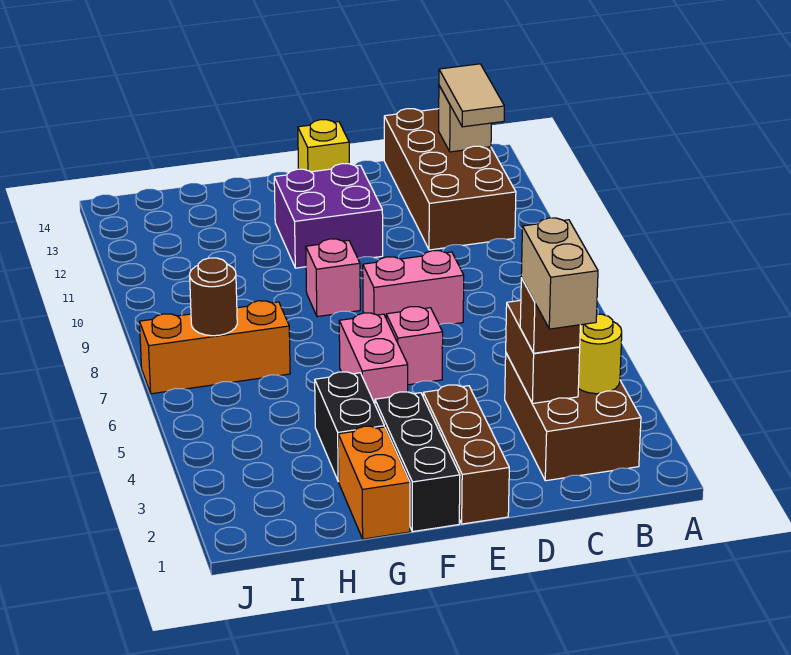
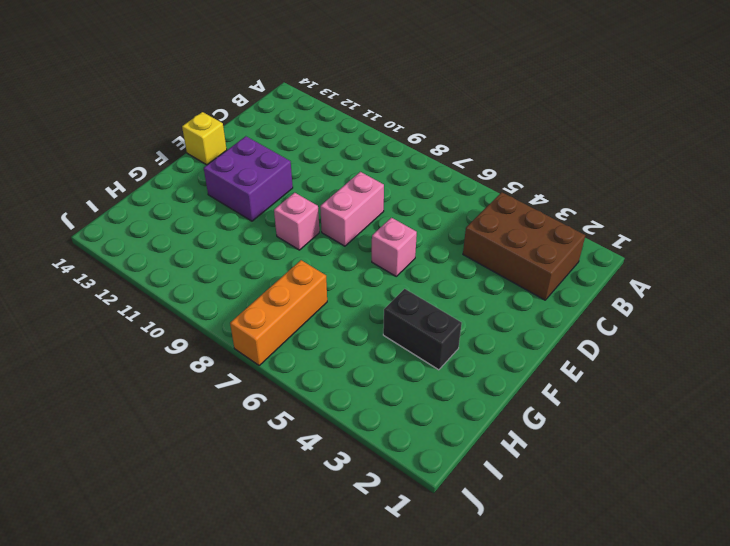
none -> brown brick B11:C14 level 1
none -> brown brick E1:E3 level 1
none -> black brick F1:F3 level 1

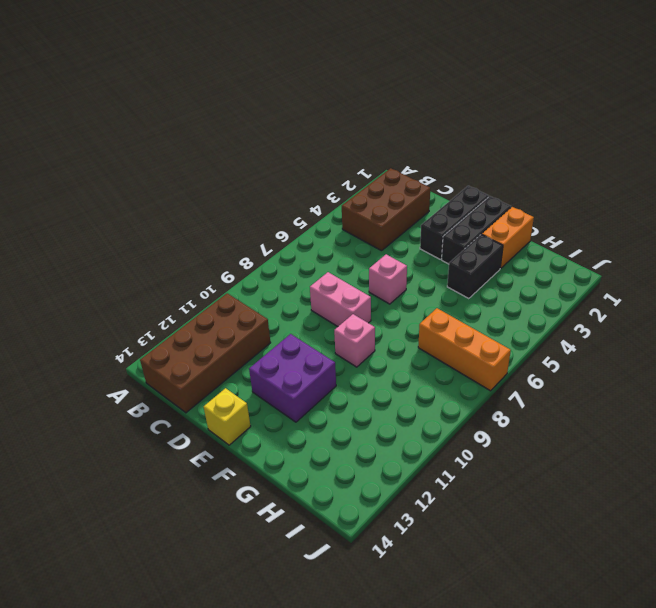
black brick E1:E3 level 1 -> brown brick E1:E3 level 1
none -> pink brick F5:F6 level 1
none -> yellow round brick B3 level 2
none -> tan brick B13 level 2

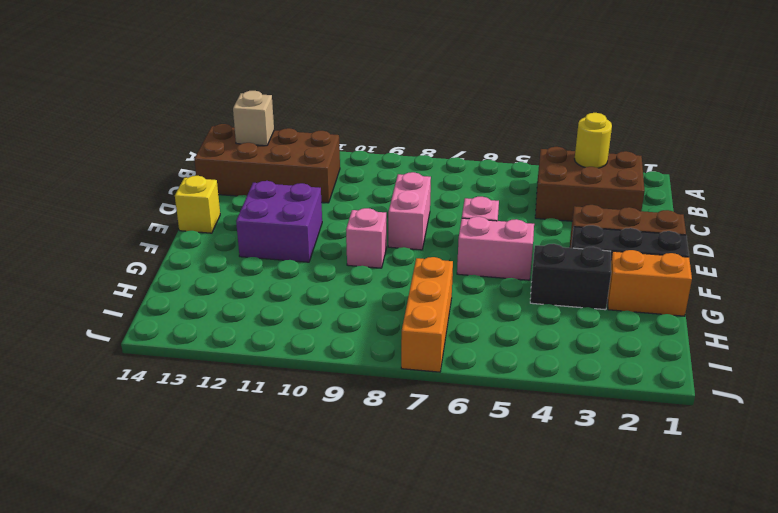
none -> brown brick C3:C4 level 2
none -> brown round brick I7 level 2
none -> tan tile B12:B13 level 3

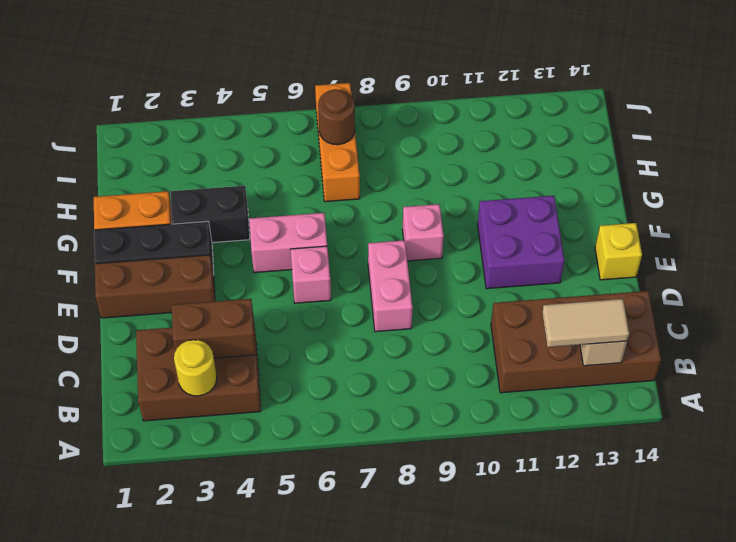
none -> brown brick C3 level 3
none -> tan brick C2:C3 level 4

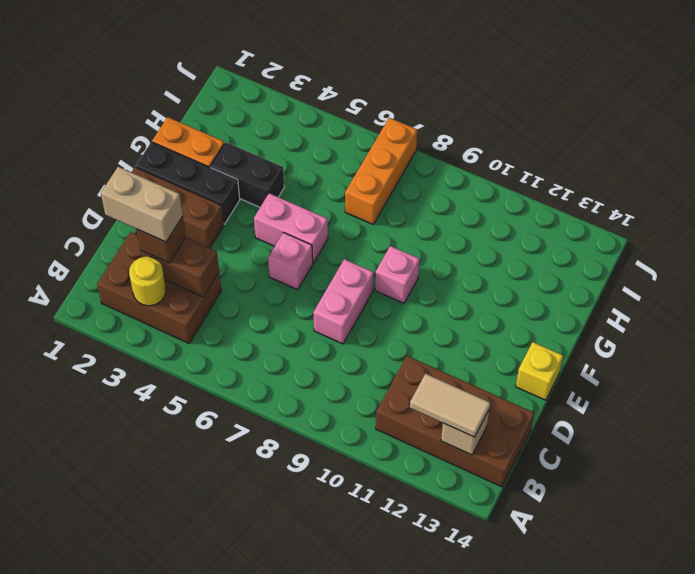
none -> purple brick E11:F12 level 1
none -> brown round brick I7 level 2

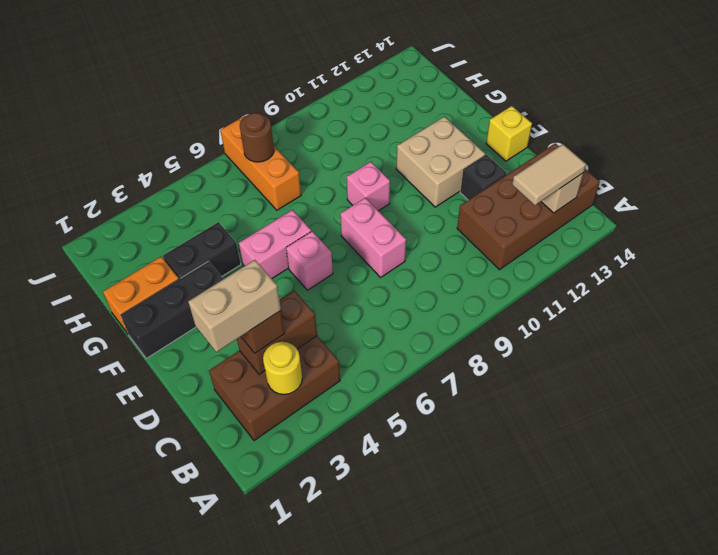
black brick D12 level 1 -> none
tan brick E11:F12 level 1 -> purple brick E11:F12 level 1
none -> brown brick E1:E3 level 1

